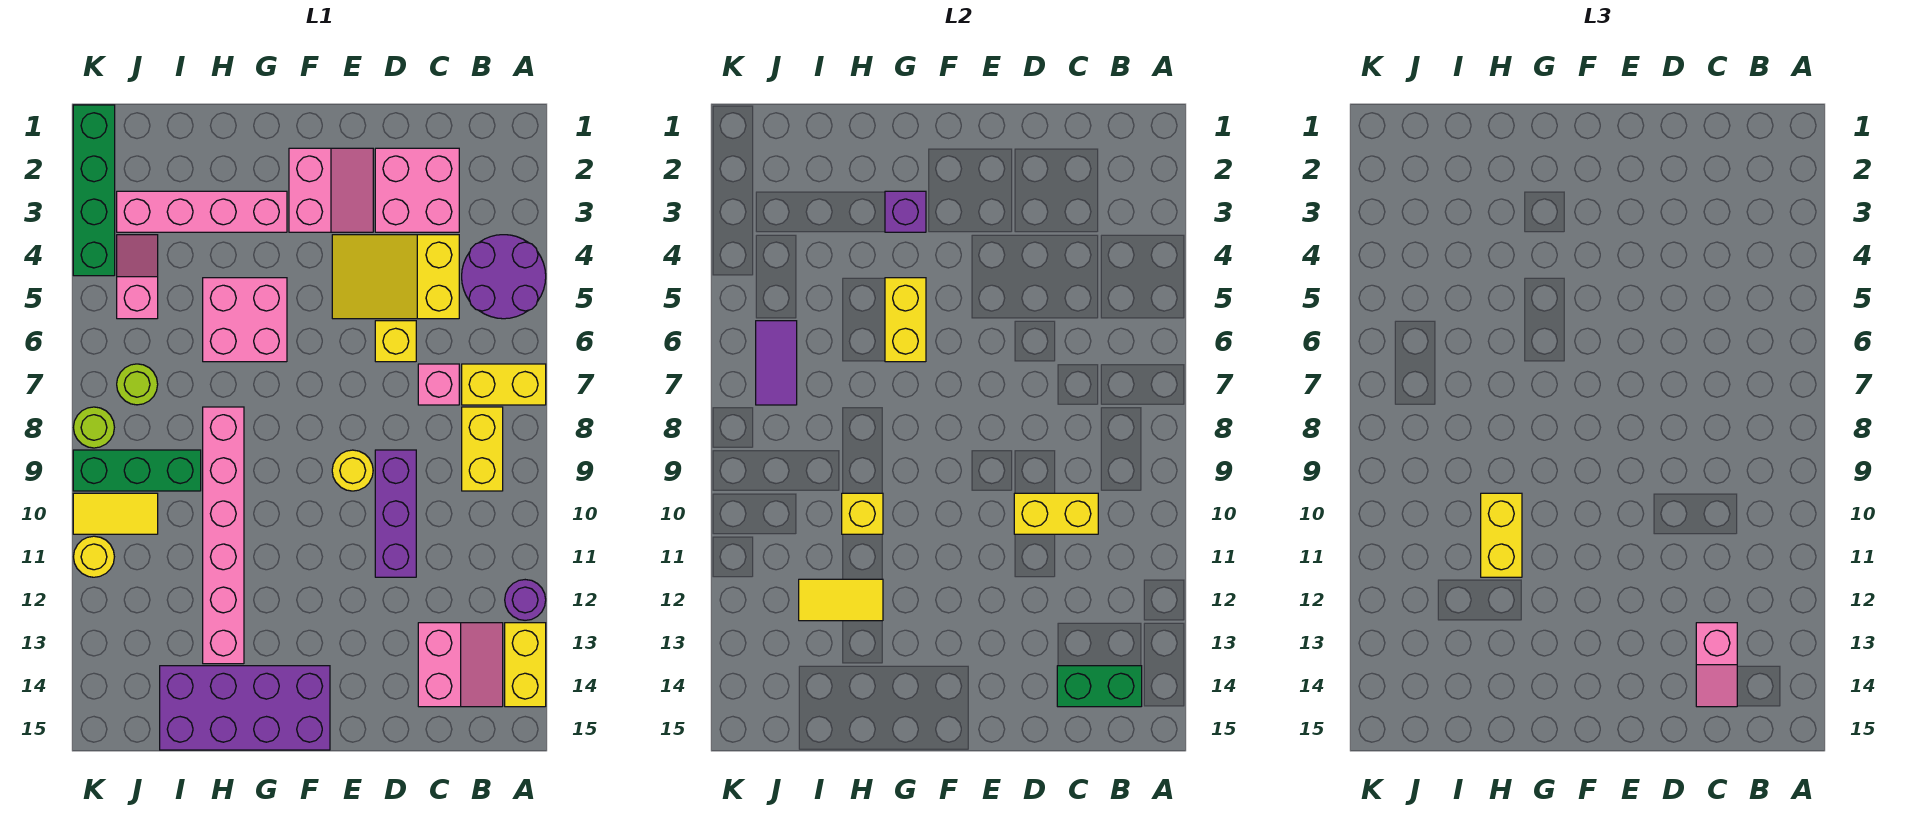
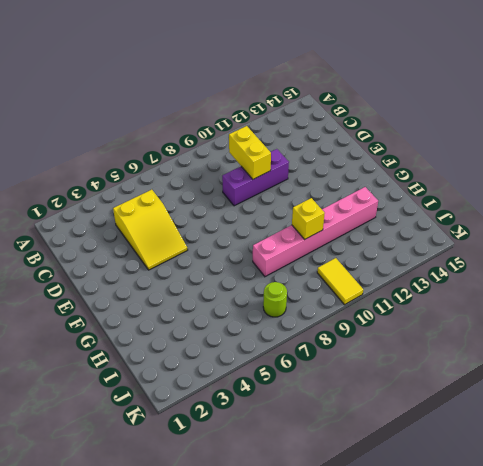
none -> purple round brick A4:B5 level 1
none -> yellow brick A7:B7 level 1
none -> purple round brick A12 level 1
none -> yellow brick A13:A14 level 1

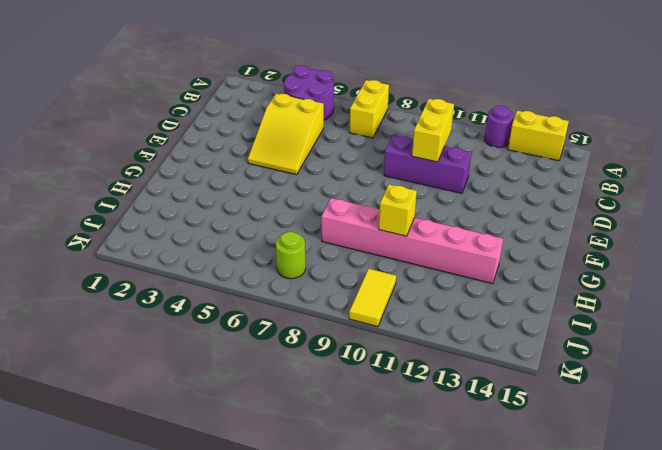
none -> yellow brick B8:B9 level 1
none -> pink slope B13:C14 level 1 top C
none -> pink brick C2:D3 level 1
none -> pink brick C7 level 1

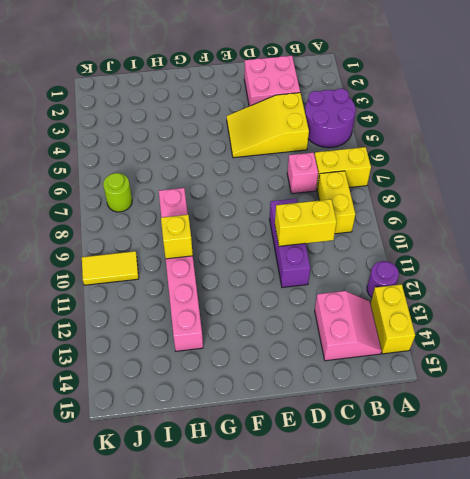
none -> yellow brick D6 level 1
none -> pink slope E2:F3 level 1 top F
none -> yellow round brick E9 level 1
none -> purple brick F14:I15 level 1

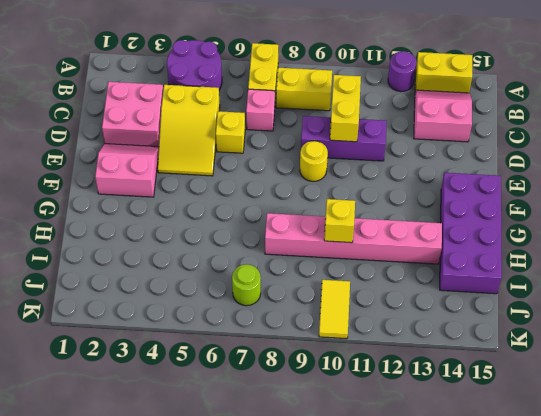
none -> pink brick G3:J3 level 1
none -> pink brick G5:H6 level 1
none -> green brick I9:K9 level 1
none -> pink slope J4:J5 level 1 top 5

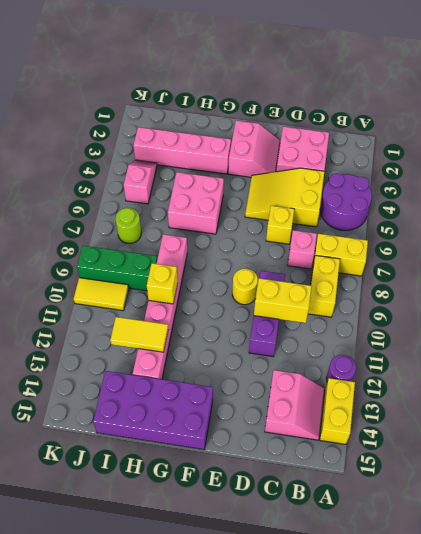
none -> green brick K1:K4 level 1
none -> lime round brick K8 level 1
none -> yellow round brick K11 level 1
none -> green brick B14:C14 level 2

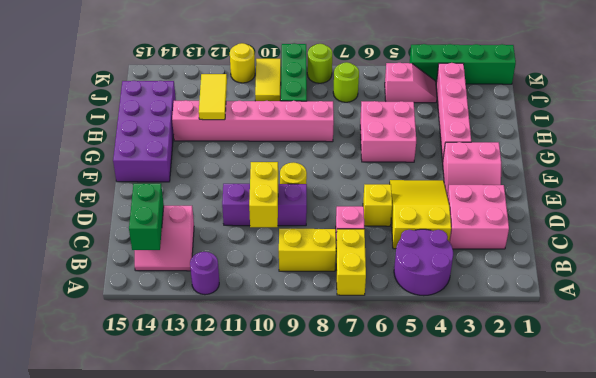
none -> yellow brick A13:A14 level 1
none -> purple brick G3 level 2
none -> yellow brick G5:G6 level 2
none -> yellow brick H10 level 2

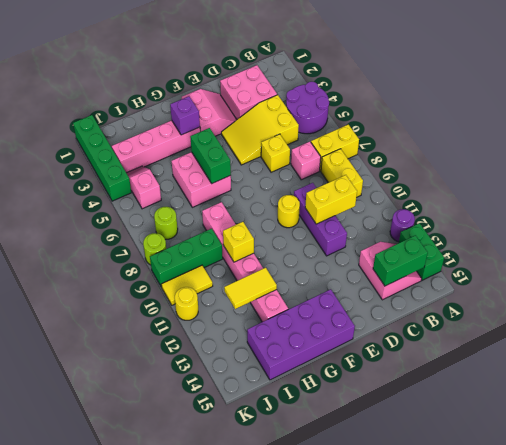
green brick A13:A14 level 1 -> yellow brick A13:A14 level 1
green brick G5:G6 level 2 -> yellow brick G5:G6 level 2
none -> purple tile J6:J7 level 2
none -> pink slope C13:C14 level 3 top 13
none -> yellow brick H10:H11 level 3

